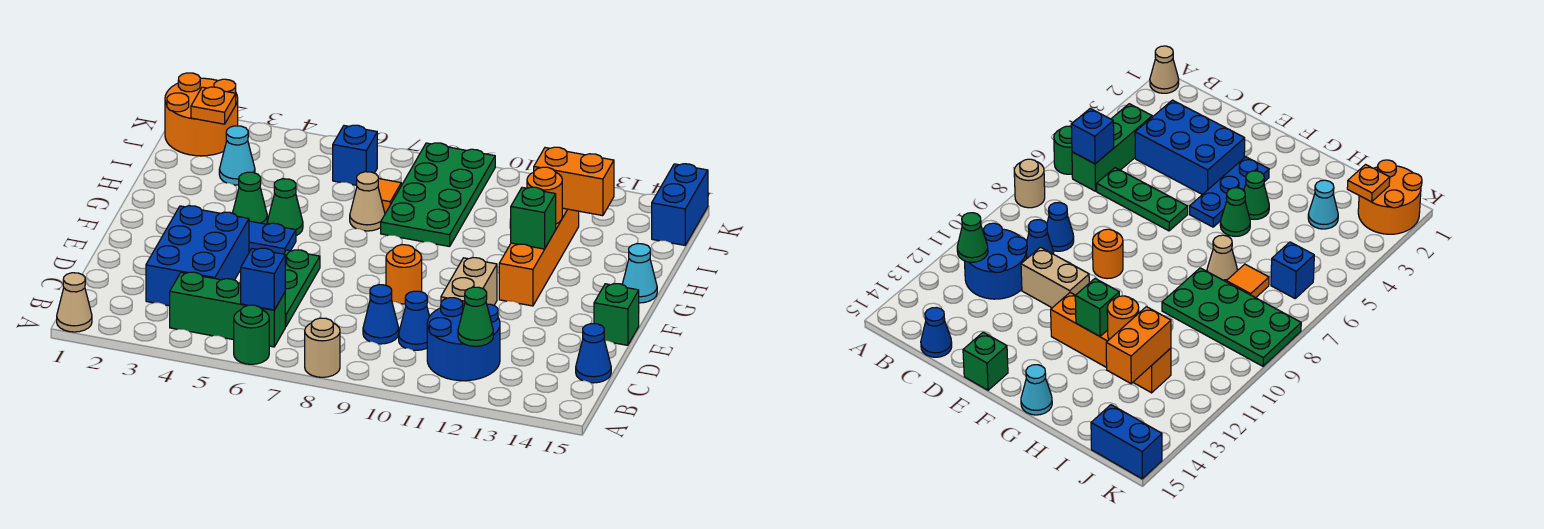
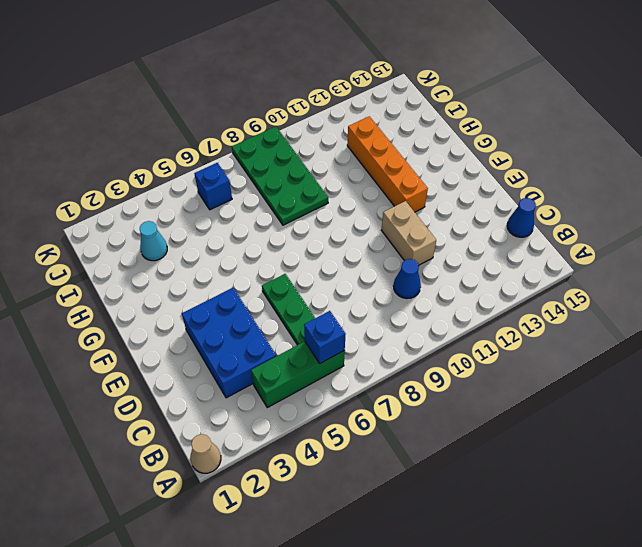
none -> green round brick A6 level 1
none -> tan round brick A8 level 1
none -> blue round brick B11:C12 level 1
none -> blue cone C9 level 1

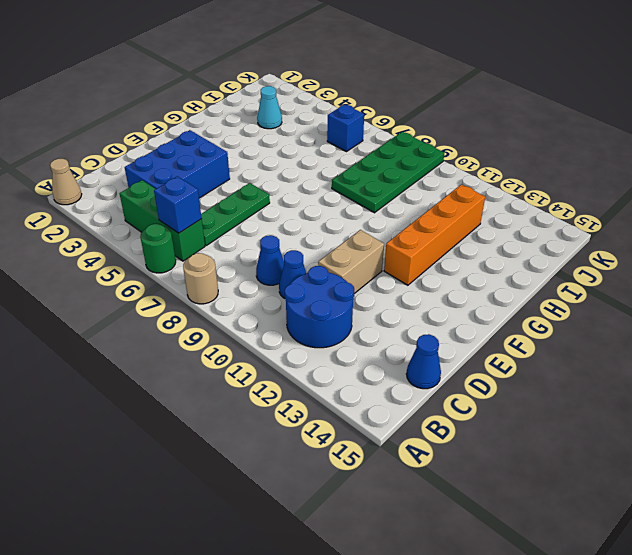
none -> orange round brick E9 level 1
none -> green brick E15 level 1
none -> blue plate F3:F5 level 1
none -> green cone G4 level 1

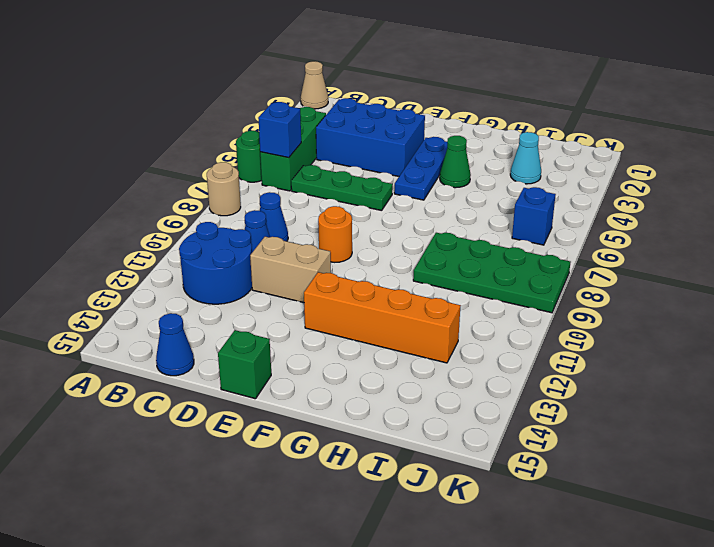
none -> green cone G5 level 1
none -> cyan cone G15 level 1
none -> tan cone H7 level 1
none -> orange tile I7 level 1

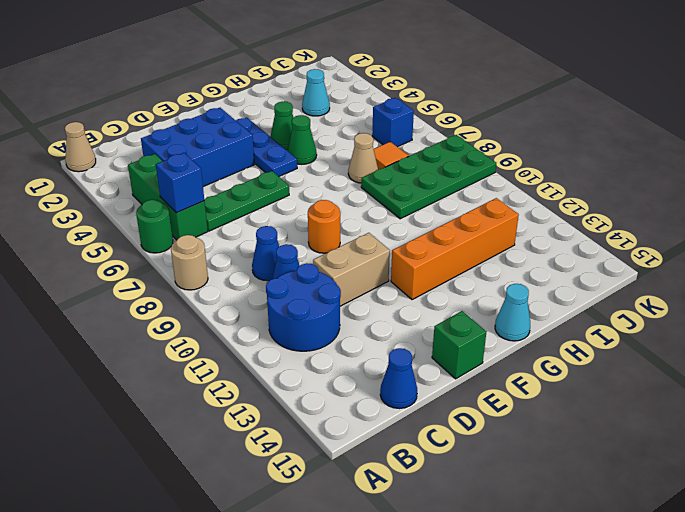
none -> orange round brick J1:K2 level 1
none -> blue brick J15:K15 level 1
none -> green cone B12 level 2
none -> green brick G12 level 2

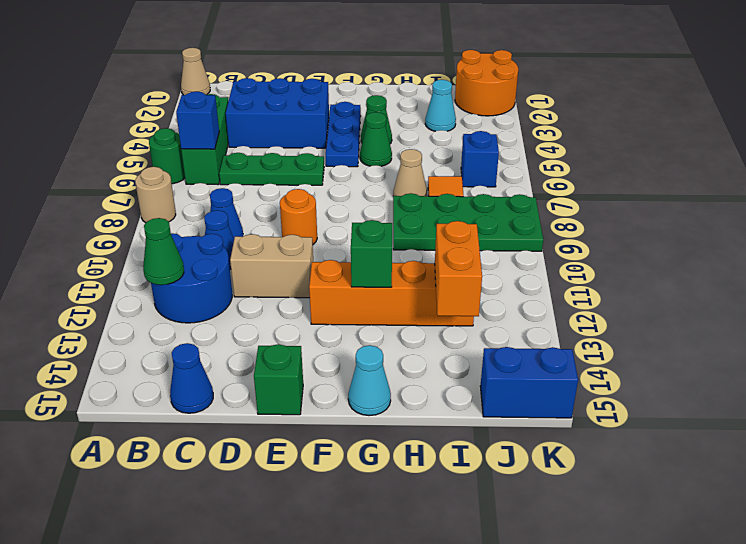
none -> orange round brick H12 level 2
none -> orange plate J2 level 2

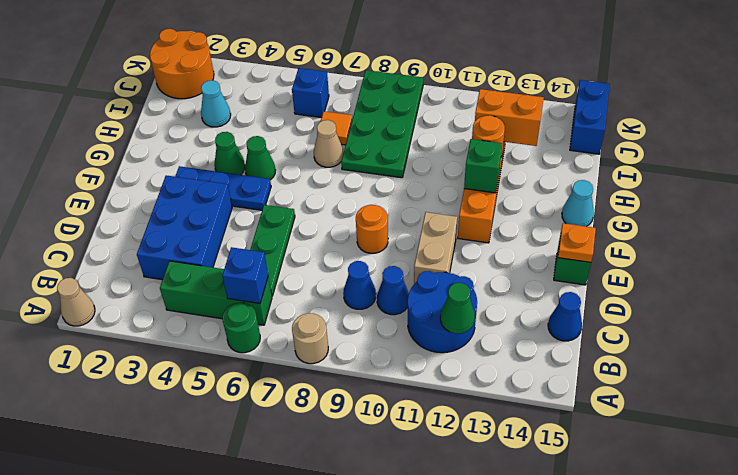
orange plate E15 level 2 -> orange plate J2 level 2

